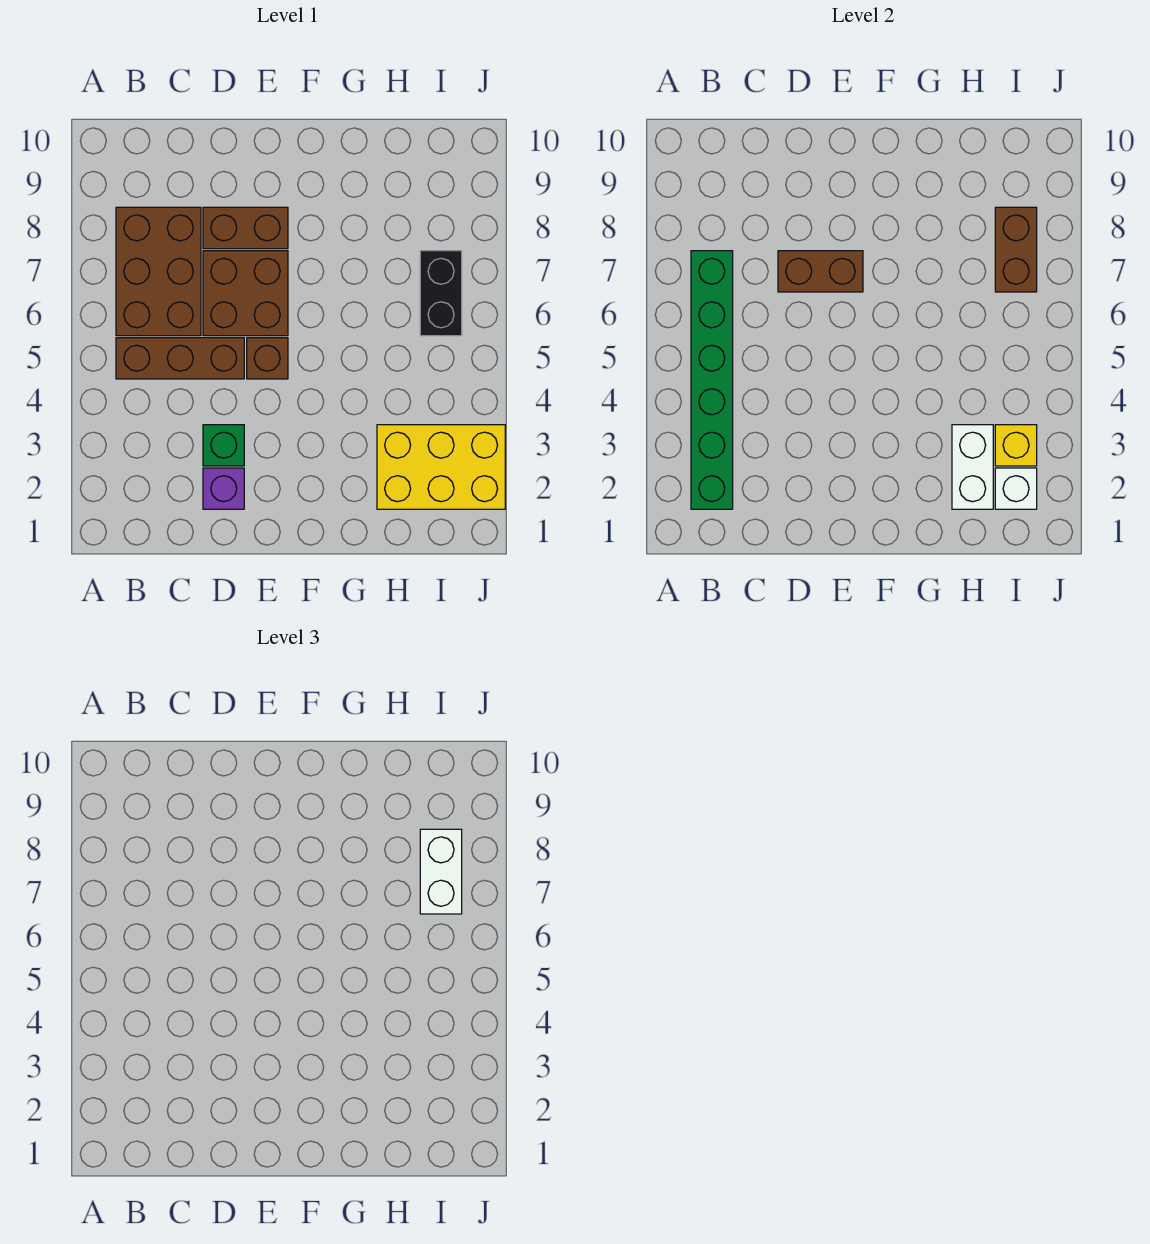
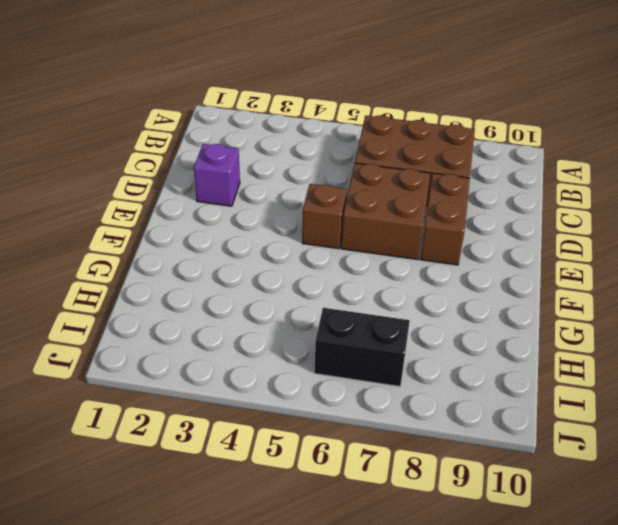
none -> brown brick B5:D5 level 1
none -> green brick D3 level 1
none -> yellow brick H2:J3 level 1

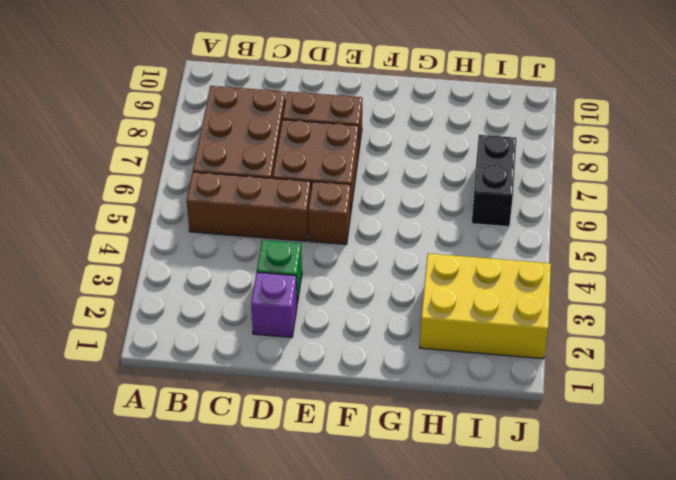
none -> green brick B2:B7 level 2
none -> brown brick D7:E7 level 2
none -> white brick H2:H3 level 2

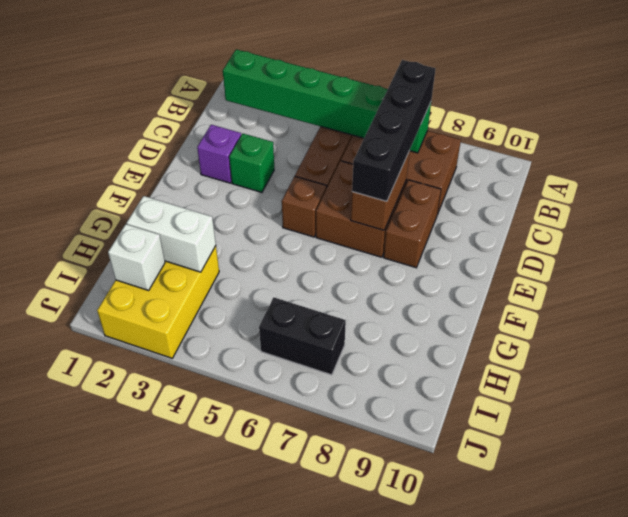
black brick B7:E7 level 3 -> none
none -> yellow brick I3 level 2
none -> brown brick I7:I8 level 2
none -> white brick I7:I8 level 3

